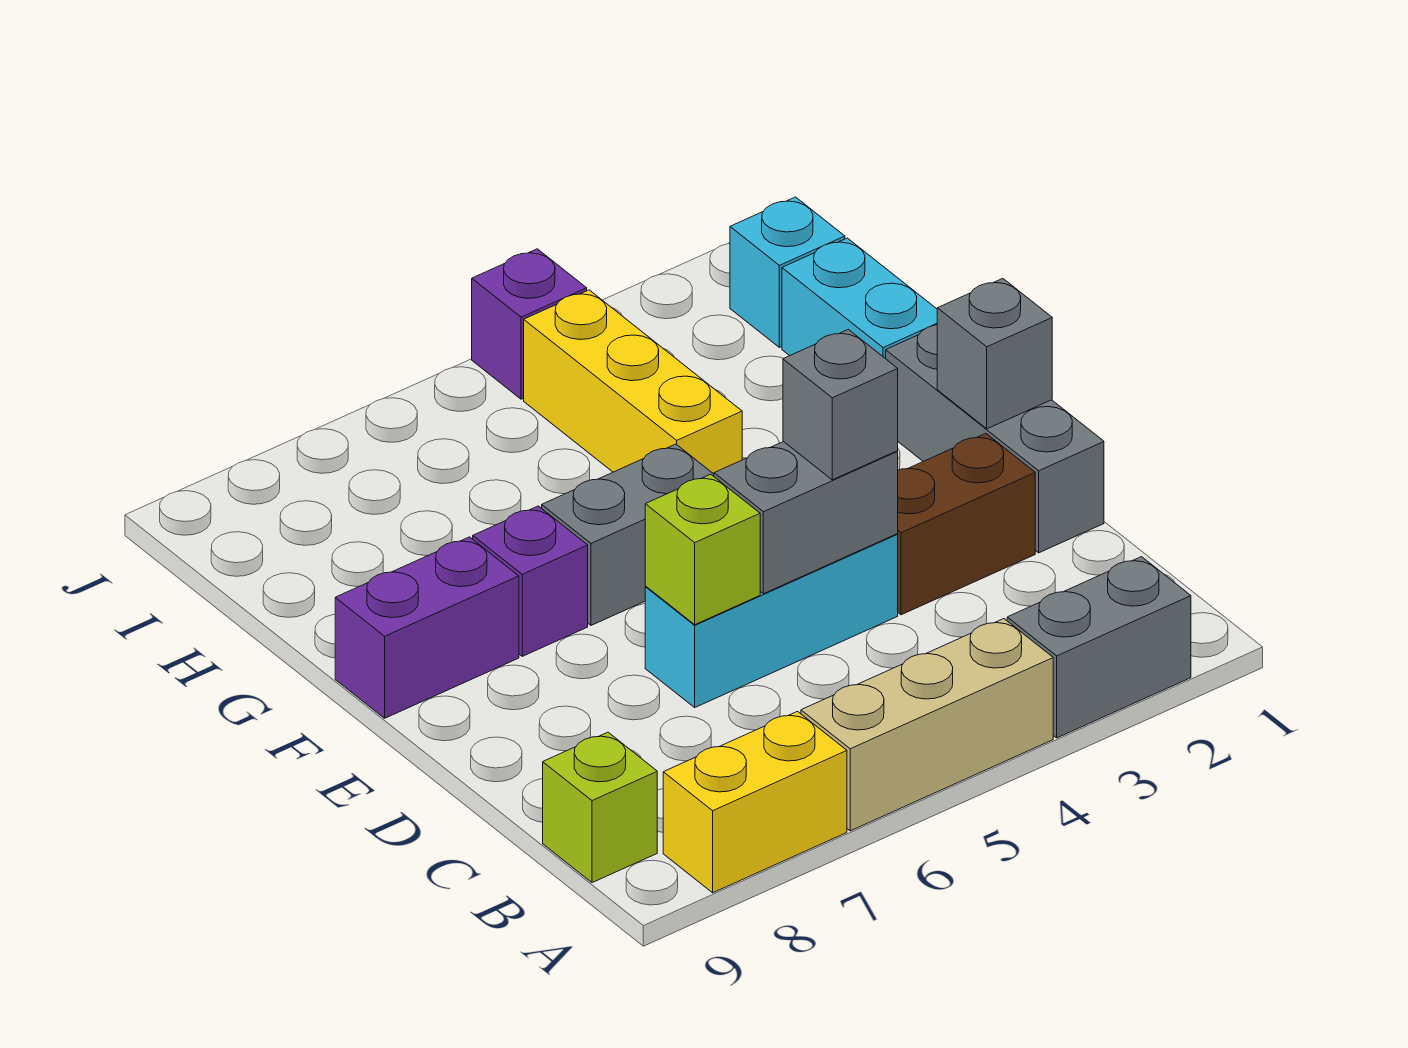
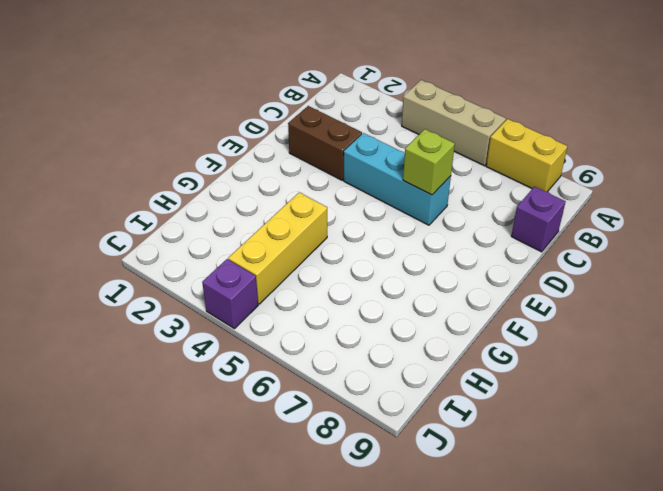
purple brick C9 level 1 -> purple brick F7 level 1
none -> grey brick A2:A3 level 1
none -> lime brick B9 level 1
none -> grey brick D1:F1 level 1

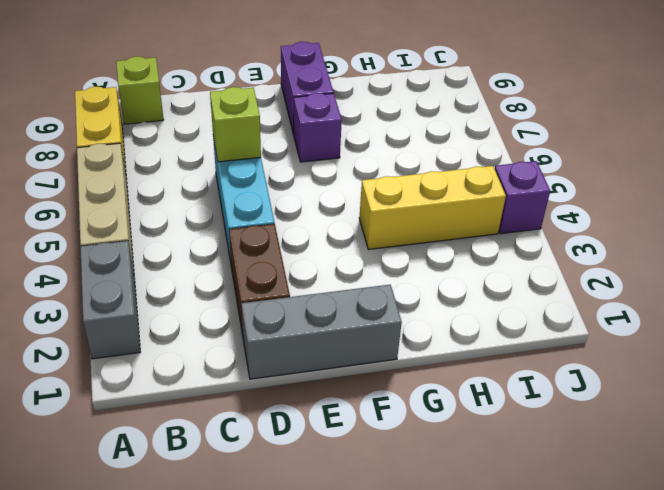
none -> grey brick F5:F6 level 1
none -> cyan brick G1:H1 level 1
none -> cyan brick I1 level 1

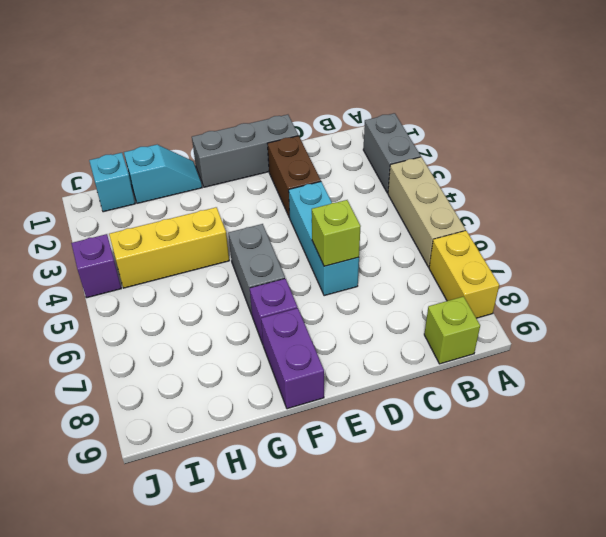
cyan slope G1:H1 level 1 top H -> cyan brick G1:H1 level 1
none -> grey brick D4:D5 level 2
none -> grey brick E1 level 2
none -> grey brick D4 level 3

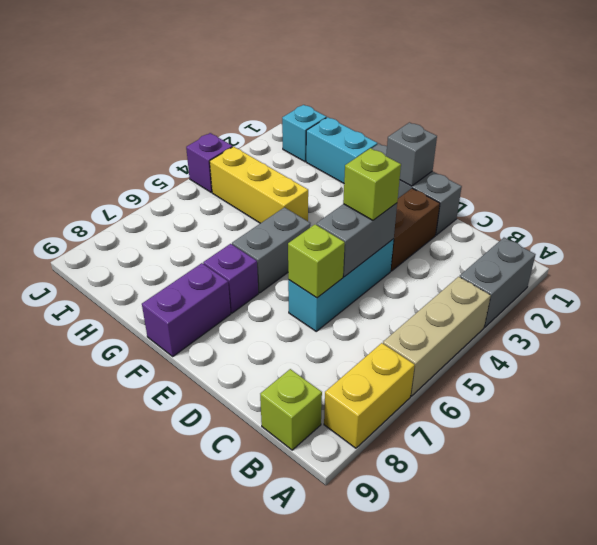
lime brick D4 level 3 -> grey brick D4 level 3

